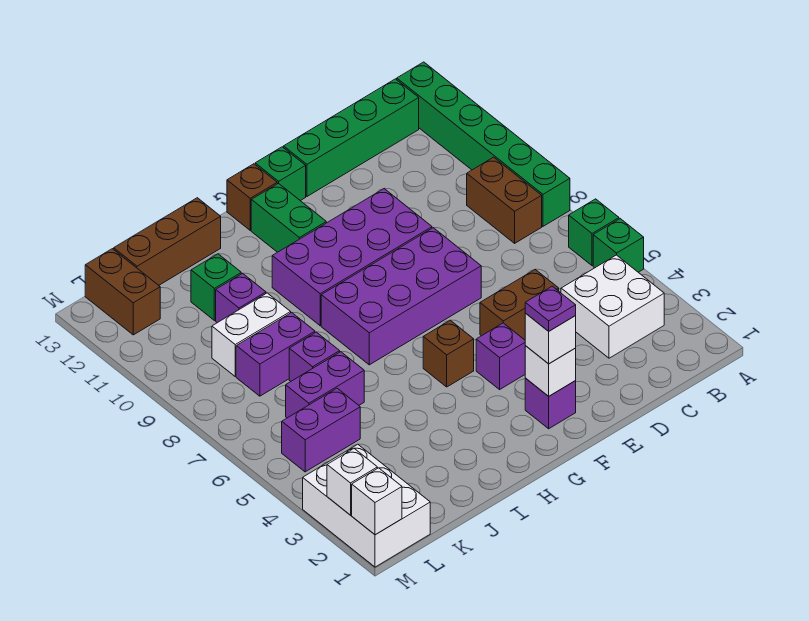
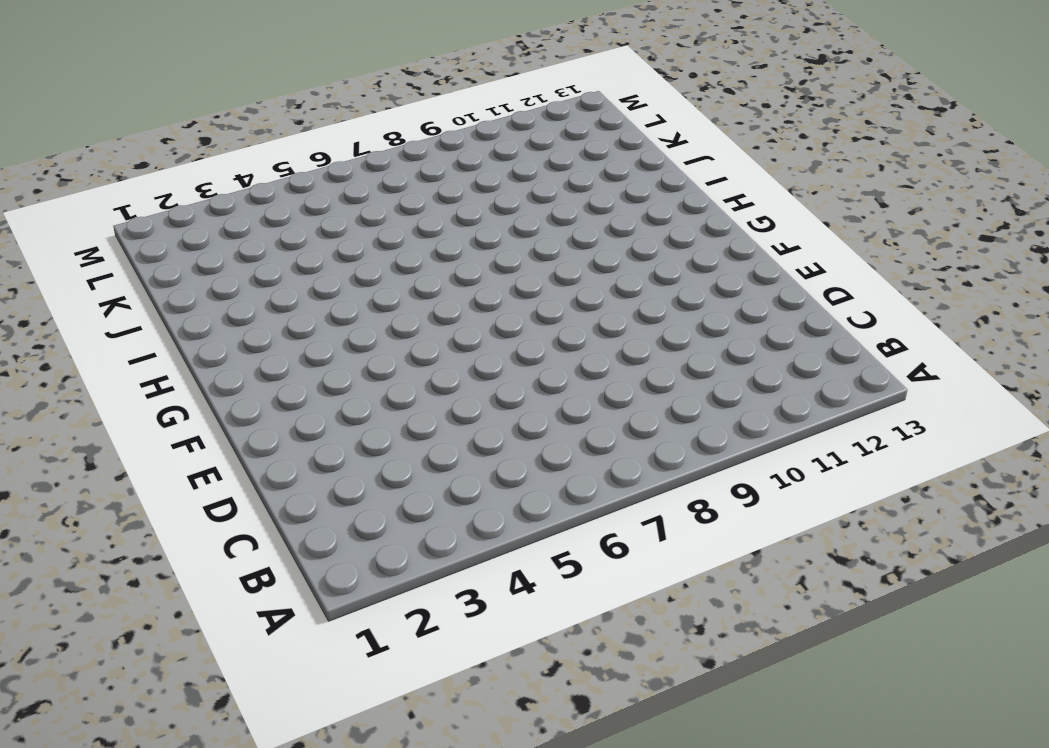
none -> green brick A5 level 1
none -> green brick A6 level 1
none -> green brick A8:A13 level 1
none -> white brick B3:C4 level 1

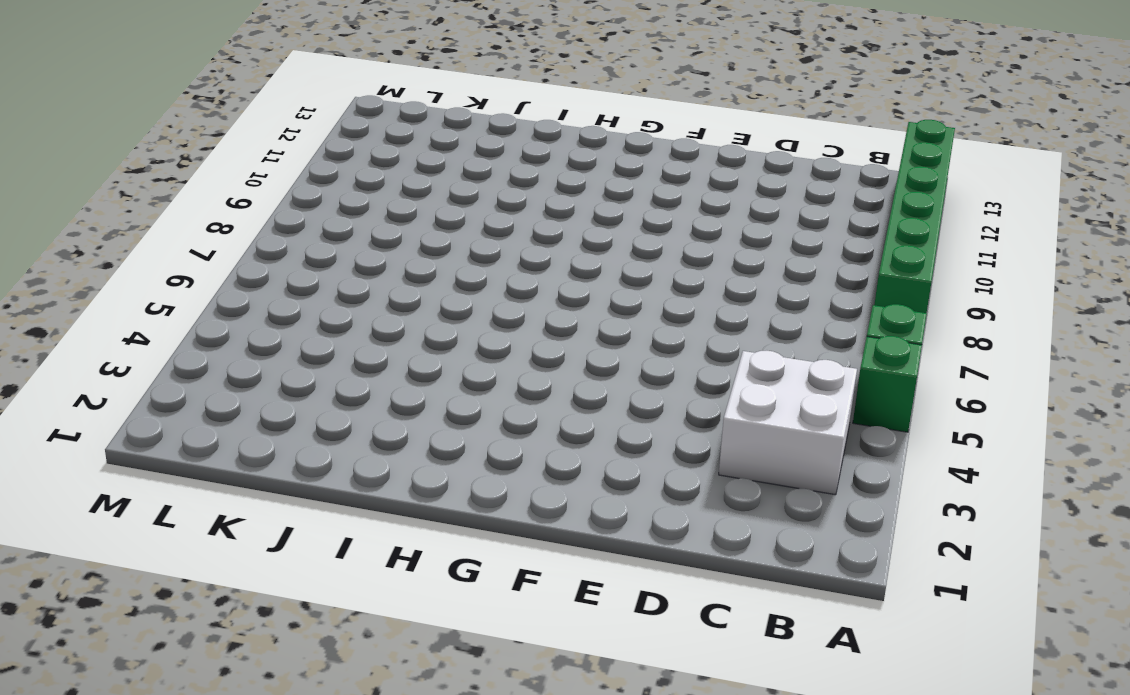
none -> brown brick B8:B9 level 1
none -> green brick B13:E13 level 1
none -> brown brick D5:E5 level 1
none -> purple brick E7:H8 level 1

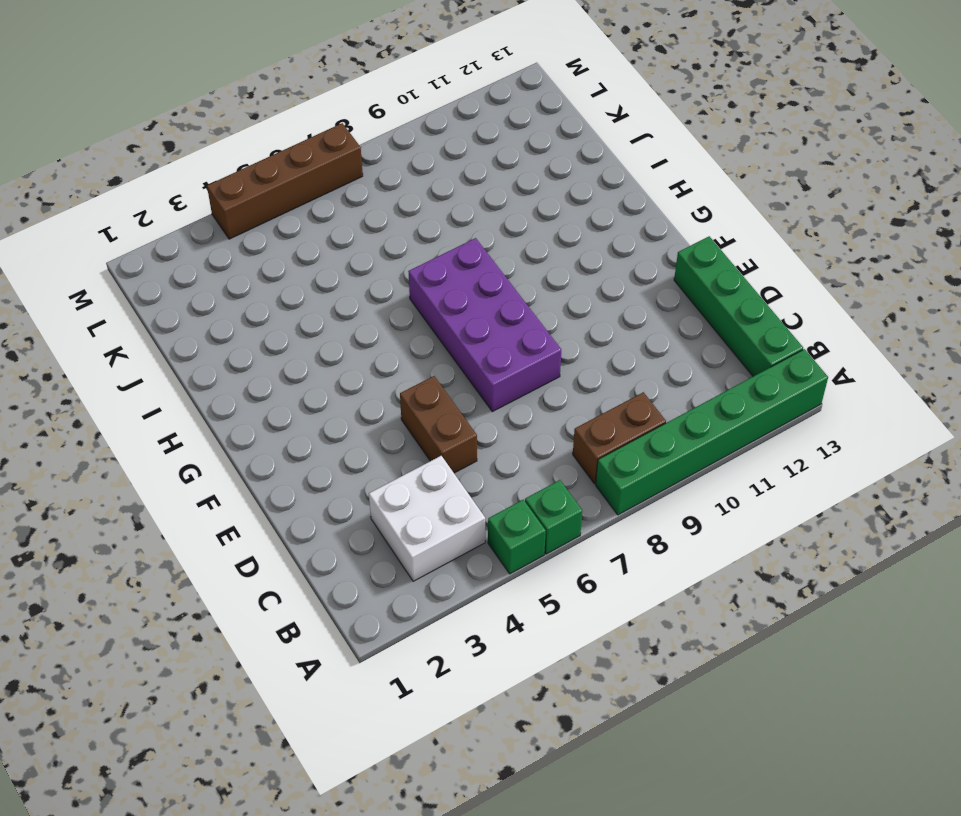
brown brick M4:M7 level 1 -> none
none -> purple brick E9:H10 level 1
none -> purple brick F2 level 1
none -> purple brick F4 level 1
none -> green brick F13 level 1

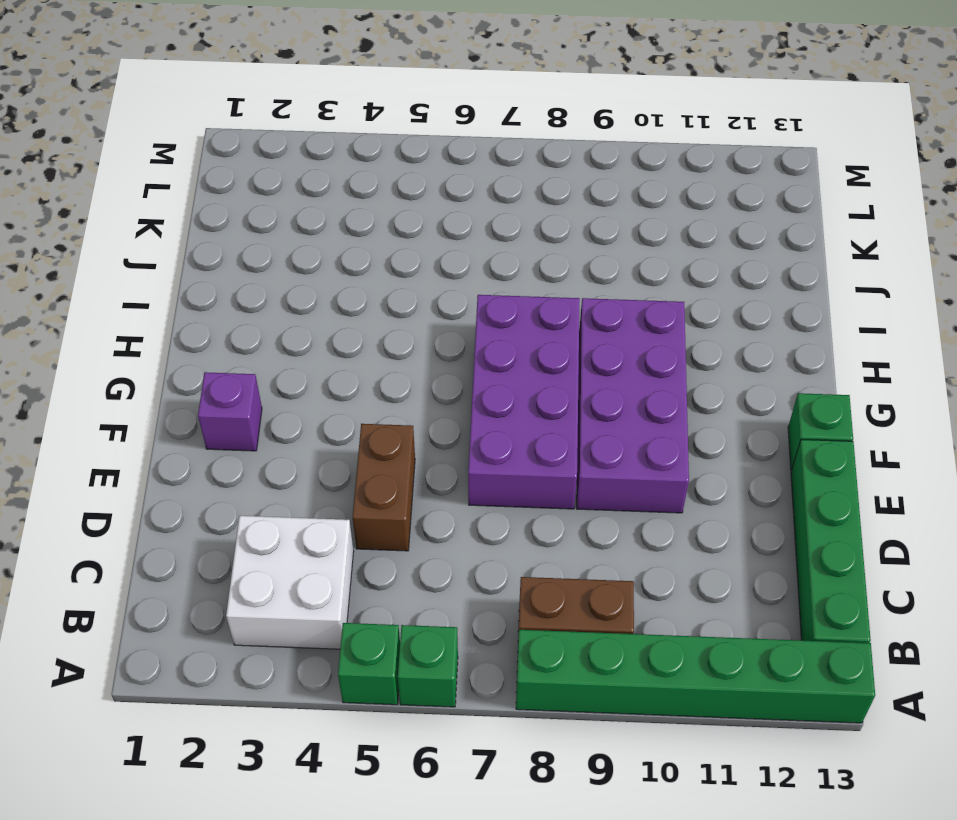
none -> purple brick F4 level 1
none -> brown brick G5 level 1
none -> green brick G11:G12 level 1
none -> brown brick G13 level 1

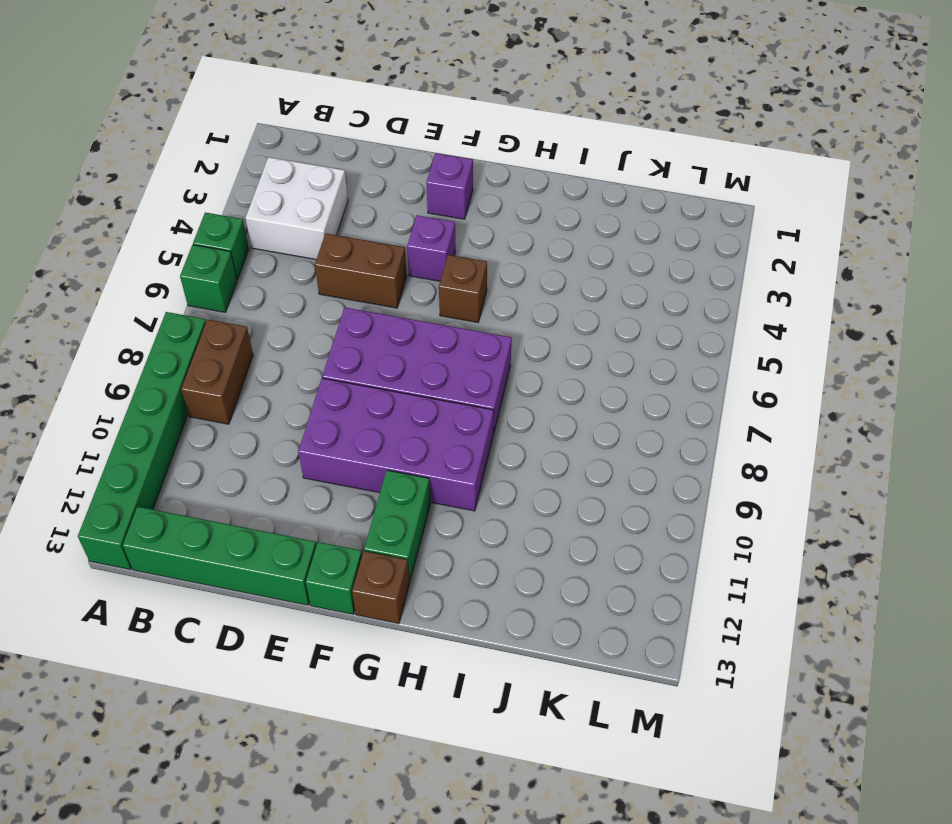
none -> brown brick I13:K13 level 1
none -> purple brick J6:K6 level 1
none -> purple brick J7 level 1
none -> purple brick J8:K8 level 1

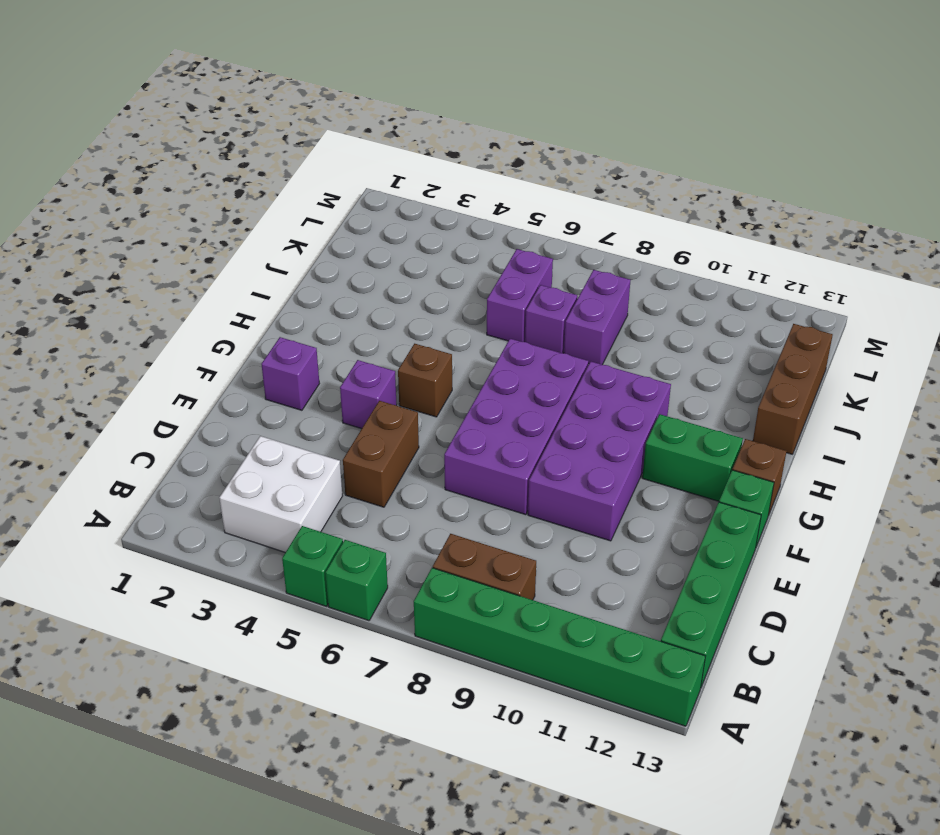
none -> white brick J9:K9 level 1
none -> purple brick J10 level 1
none -> green brick J11 level 1
none -> purple brick K5:L5 level 1

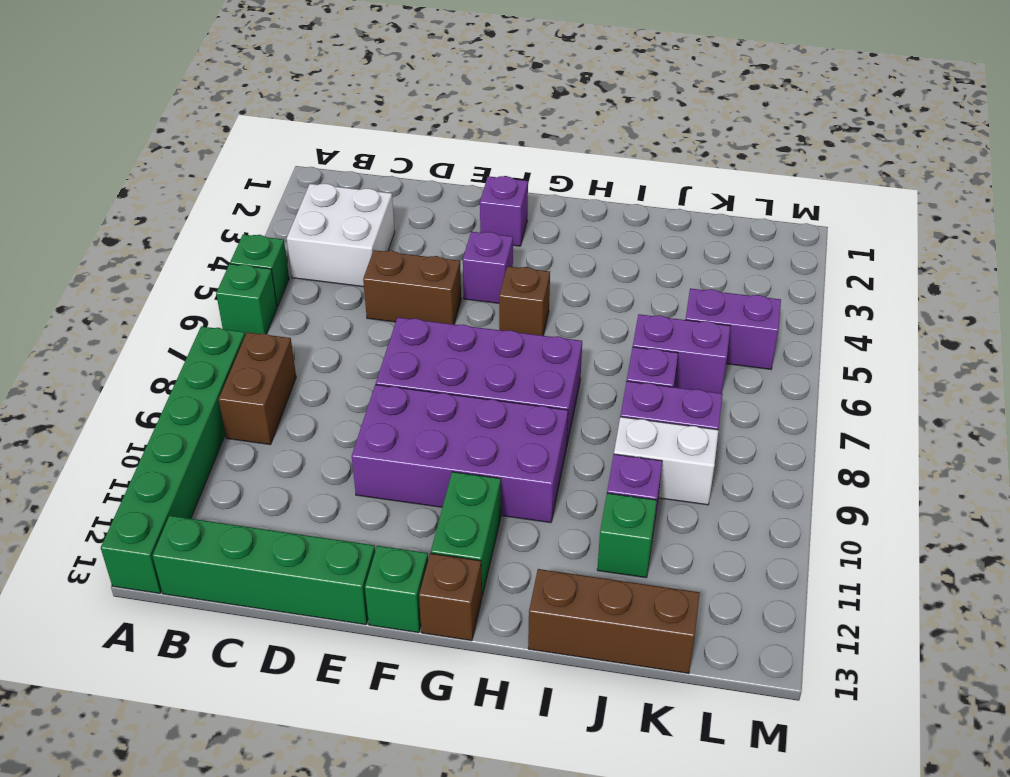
none -> white brick L1:M3 level 1
none -> brown brick L12:L13 level 1
none -> white brick F2 level 2
none -> white brick M1 level 2

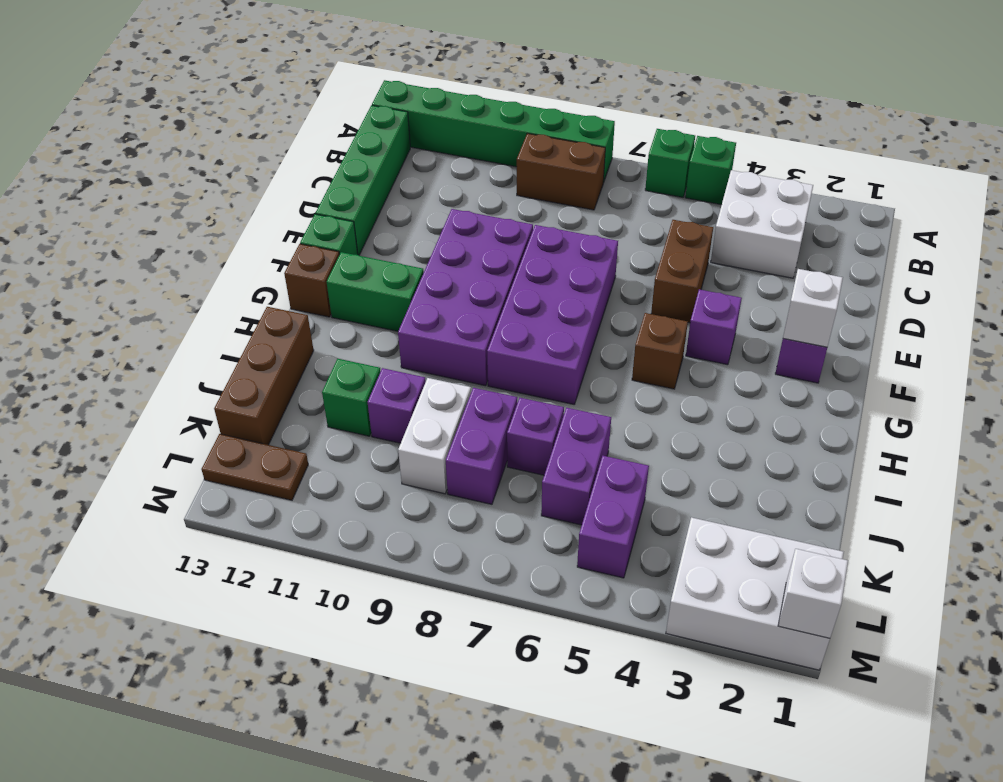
brown plate L12:L13 level 1 -> brown brick L12:L13 level 1
none -> white brick M2 level 2
none -> white brick F2 level 3
none -> purple plate F2 level 4

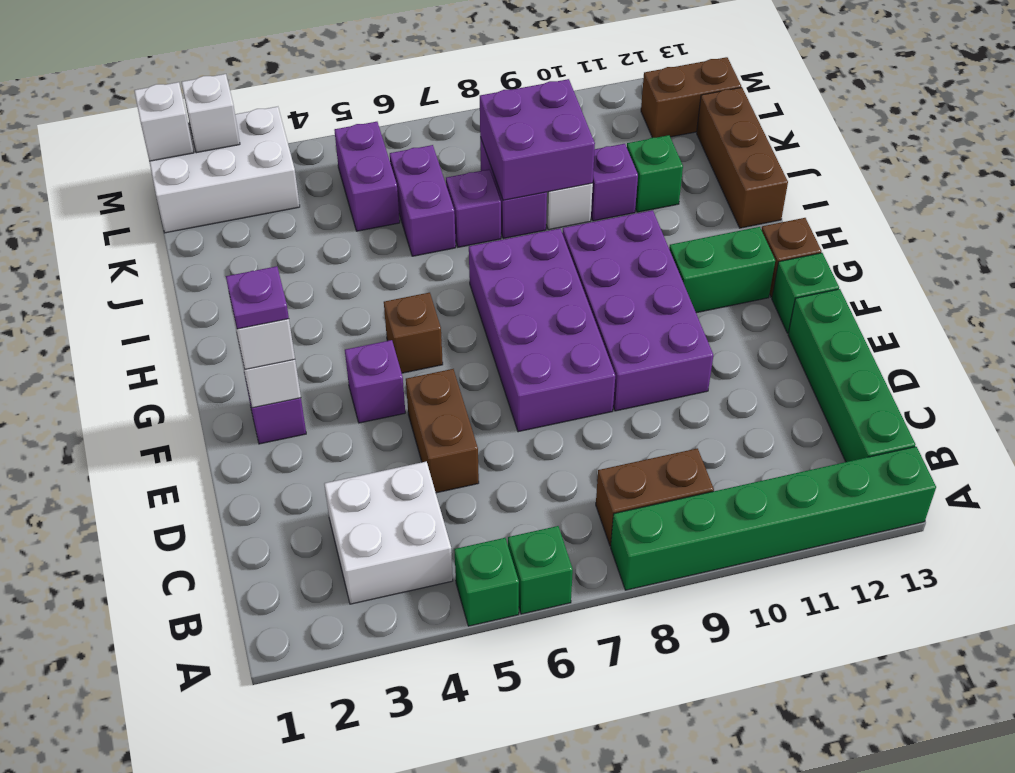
purple brick J8:K9 level 2 -> none

